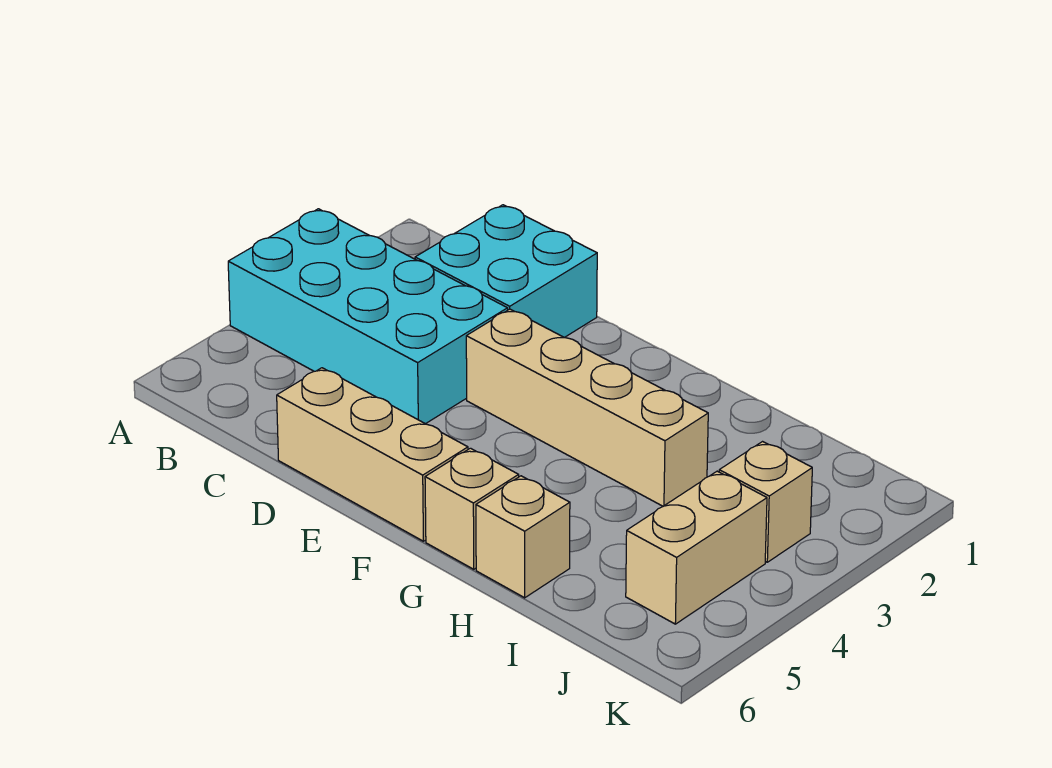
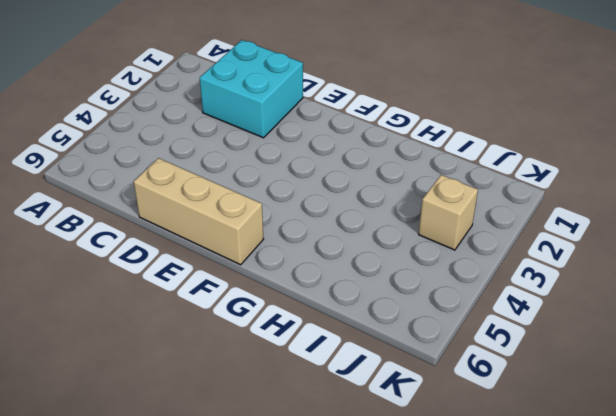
none -> cyan brick A3:D4 level 1
none -> tan brick E3:H3 level 1

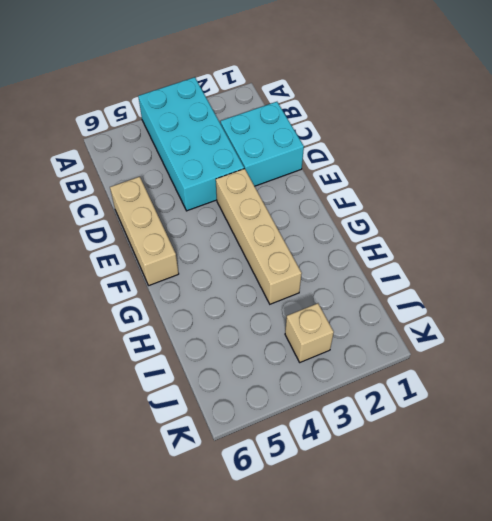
none -> tan brick G6 level 1
none -> tan brick H6 level 1

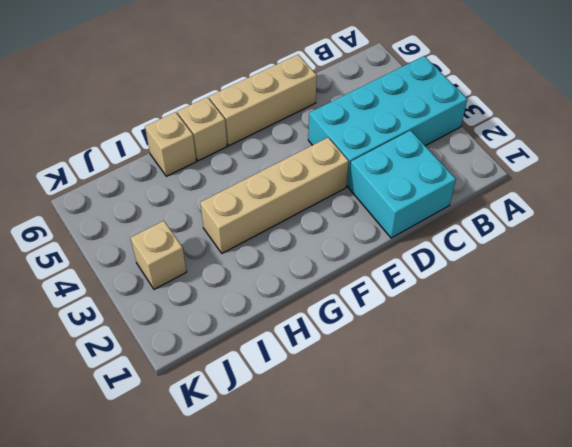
none -> tan brick J4:J5 level 1

